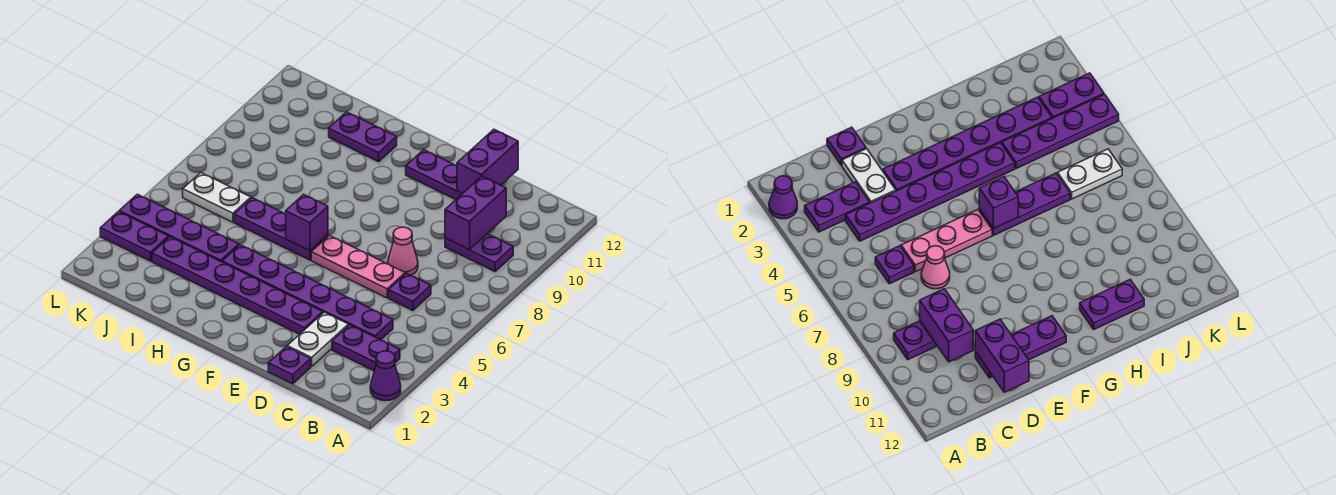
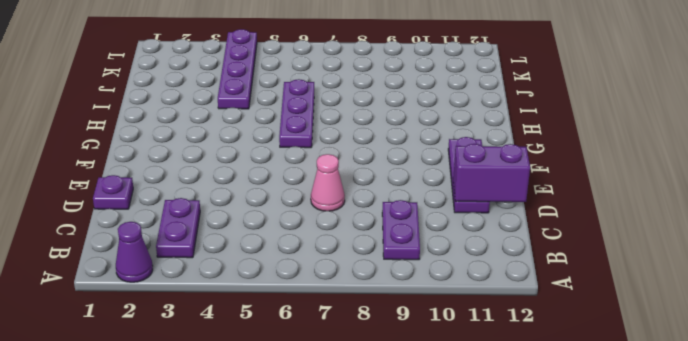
none -> purple plate C4:H4 level 1
none -> purple plate C6 level 1
none -> white plate D2:D3 level 1

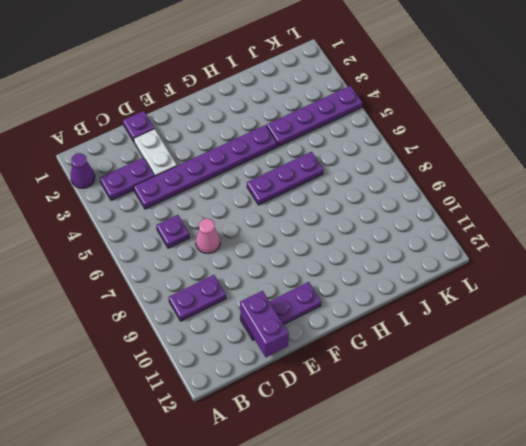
none -> pink plate D6:F6 level 1
none -> purple plate E3:J3 level 1
none -> purple plate H11:I11 level 1

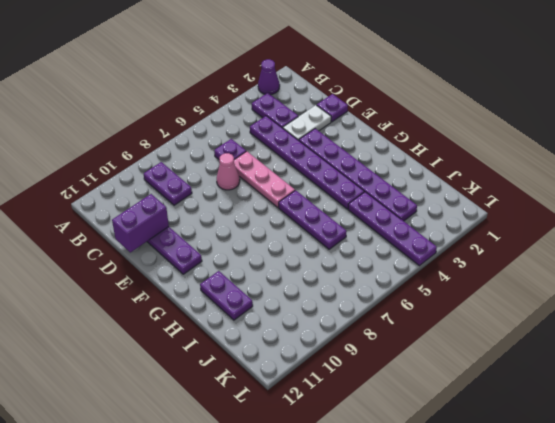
none -> white plate J6:K6 level 1
none -> purple plate K3:L3 level 1
none -> purple brick C9:C10 level 2

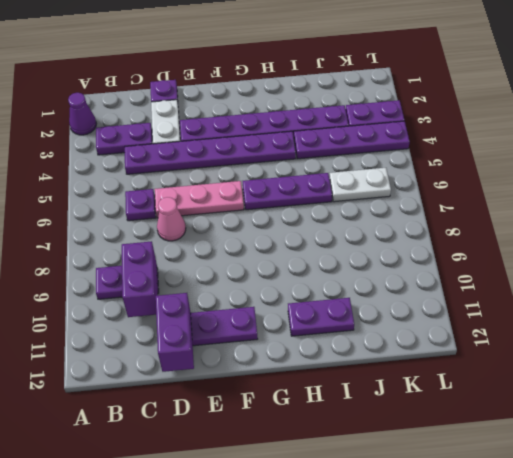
none -> purple brick G6 level 2

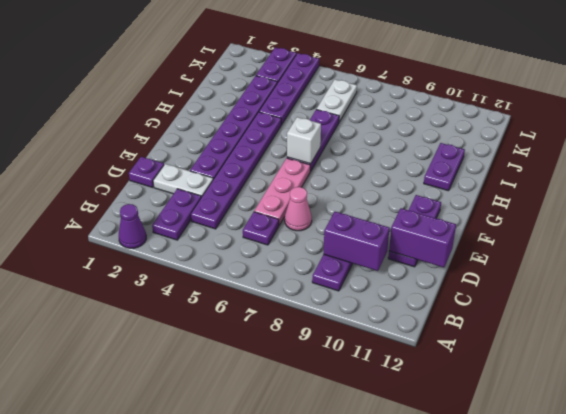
white brick G6 level 2 -> purple brick G6 level 2

